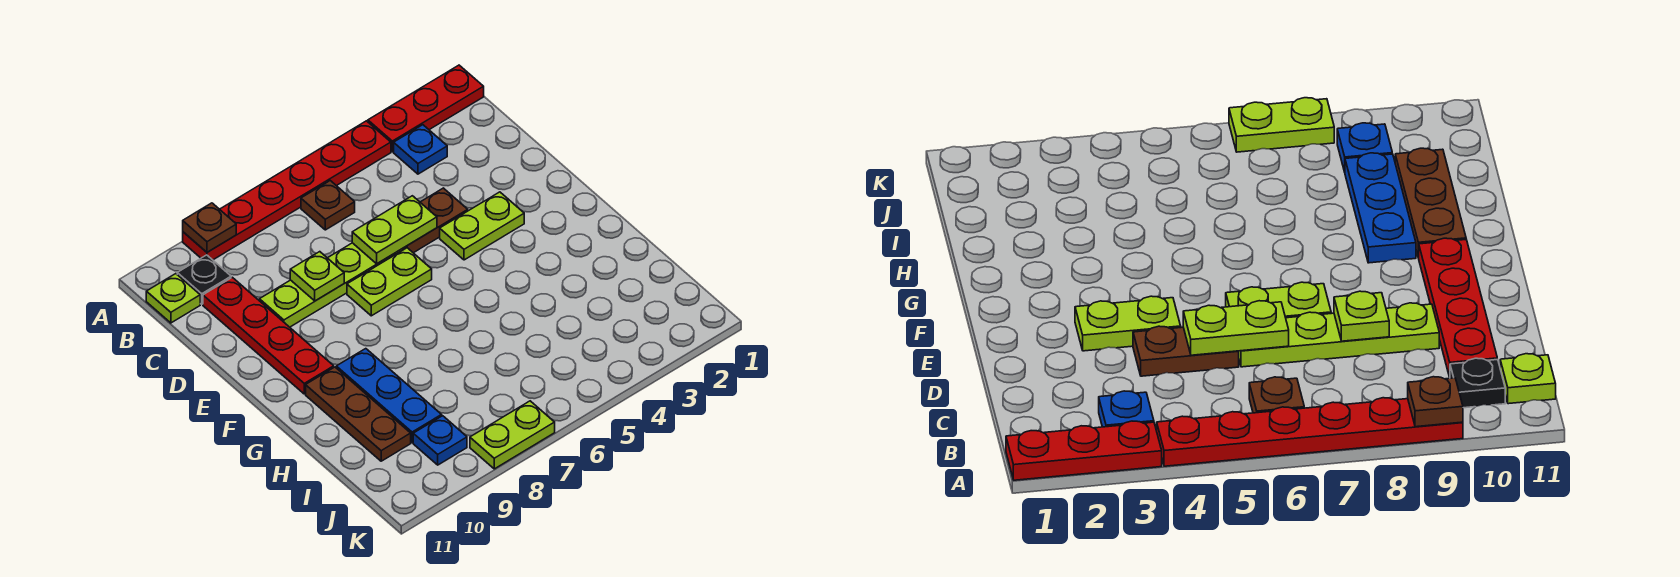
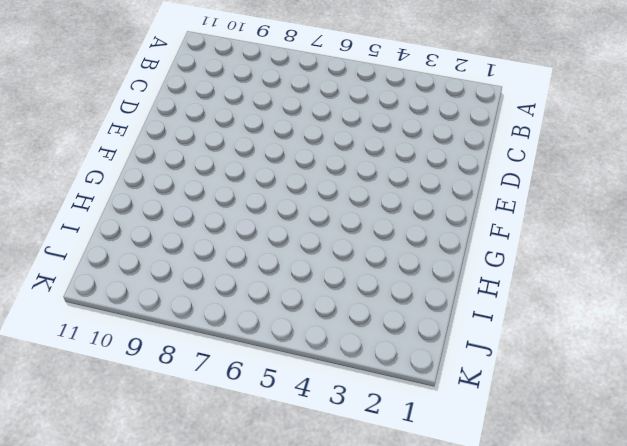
none -> red plate A1:A3 level 1
none -> red plate A4:A9 level 1
none -> blue plate B3 level 1

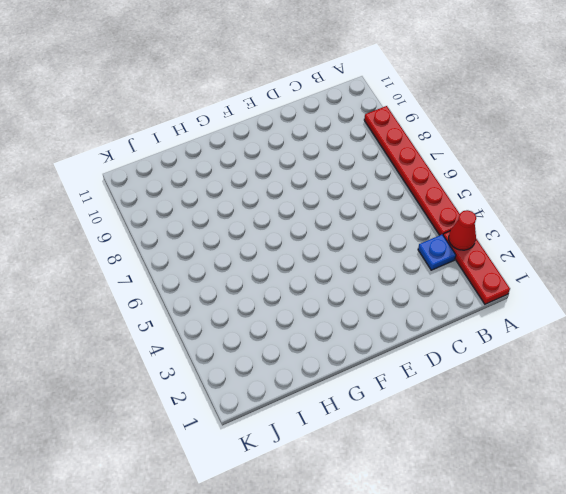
red cone A3 level 2 -> none
none -> brown plate B6 level 1
none -> black plate B10 level 1
none -> lime plate B11 level 1

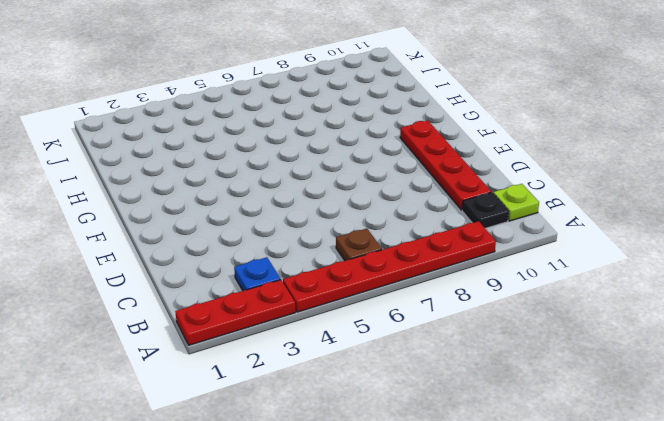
none -> brown plate D4:D5 level 1
none -> lime plate D6:D9 level 1
none -> lime plate E3:E4 level 1

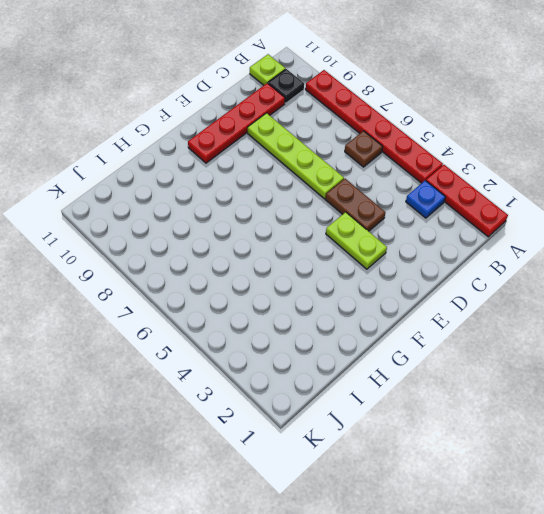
none -> lime plate E6:E7 level 1
none -> blue plate G9:I9 level 1
none -> brown plate G10:I10 level 1

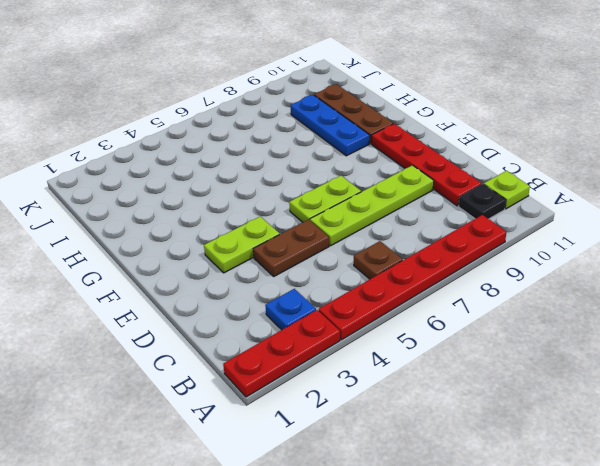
none -> blue plate J9 level 1
none -> lime plate K7:K8 level 1
none -> brown plate A9 level 2

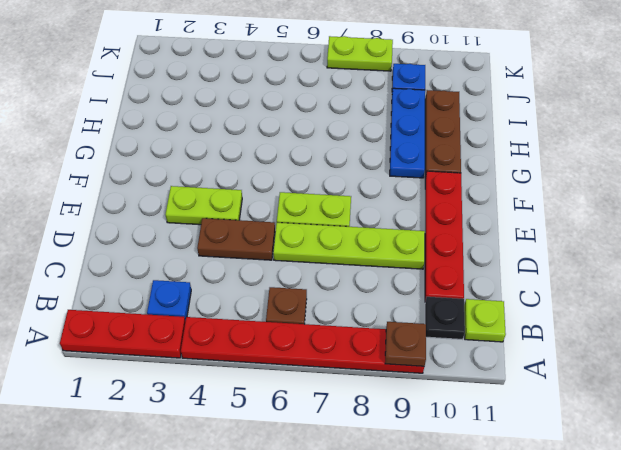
none -> lime plate D5:D6 level 2
none -> lime plate D8 level 2

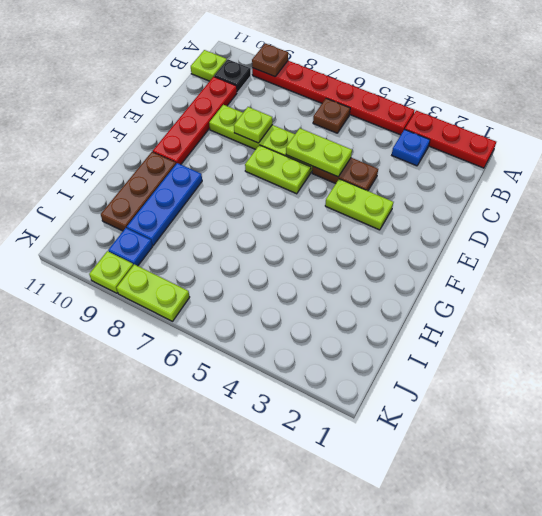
lime plate K9 level 1 -> none

